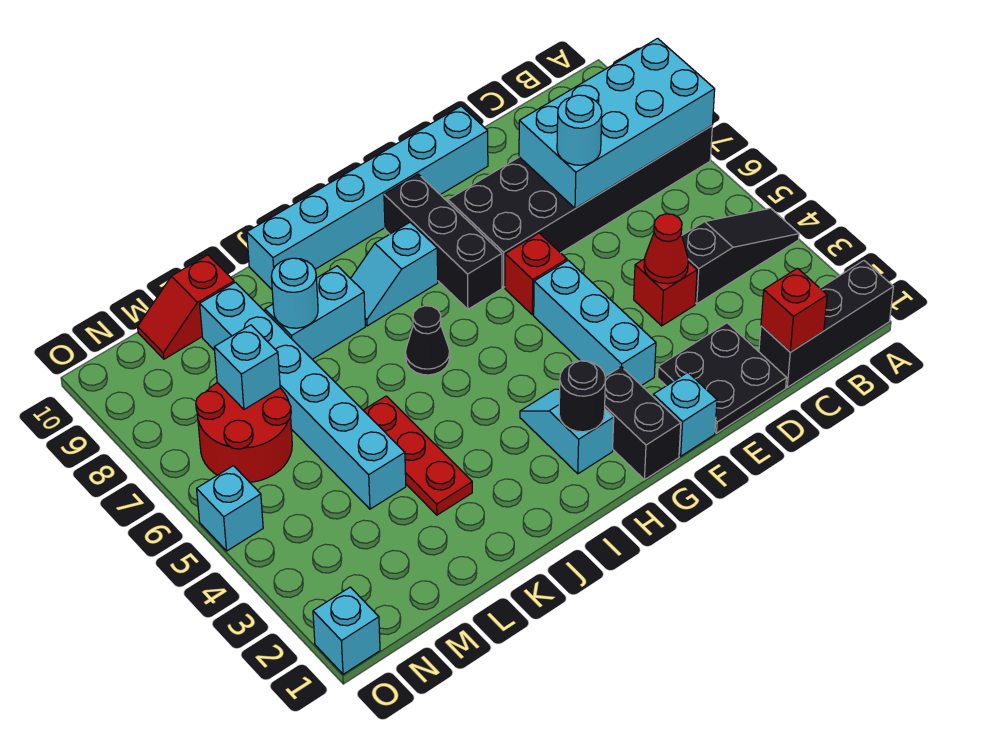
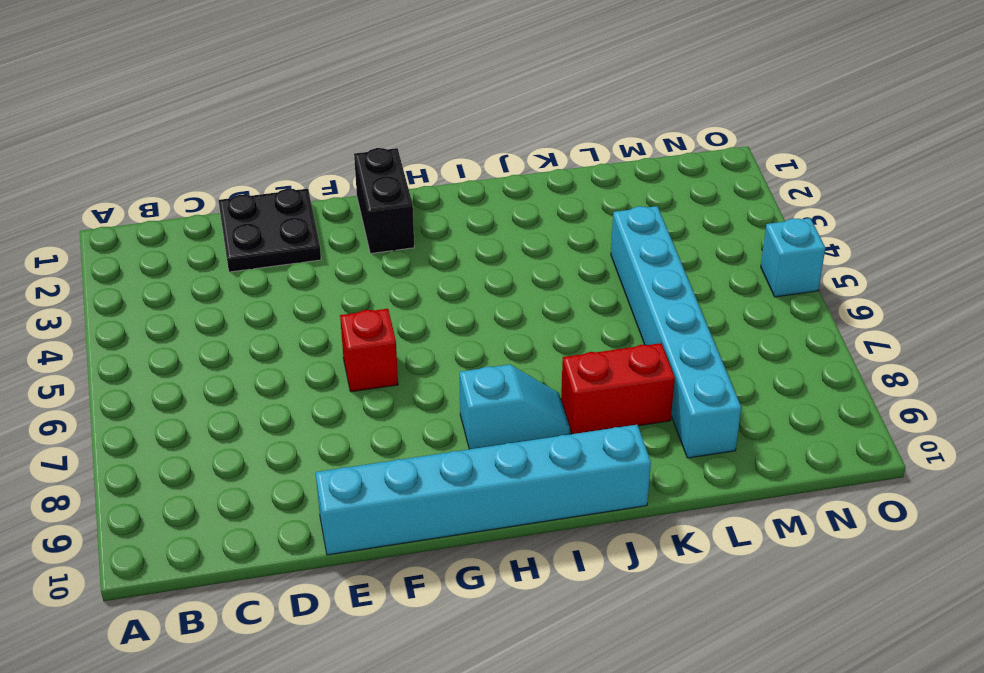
red brick J8:K8 level 1 -> cyan brick J8:K8 level 1
none -> black brick A1:C1 level 1
none -> black slope A4:C4 level 1 top C
none -> black brick A7:F8 level 1

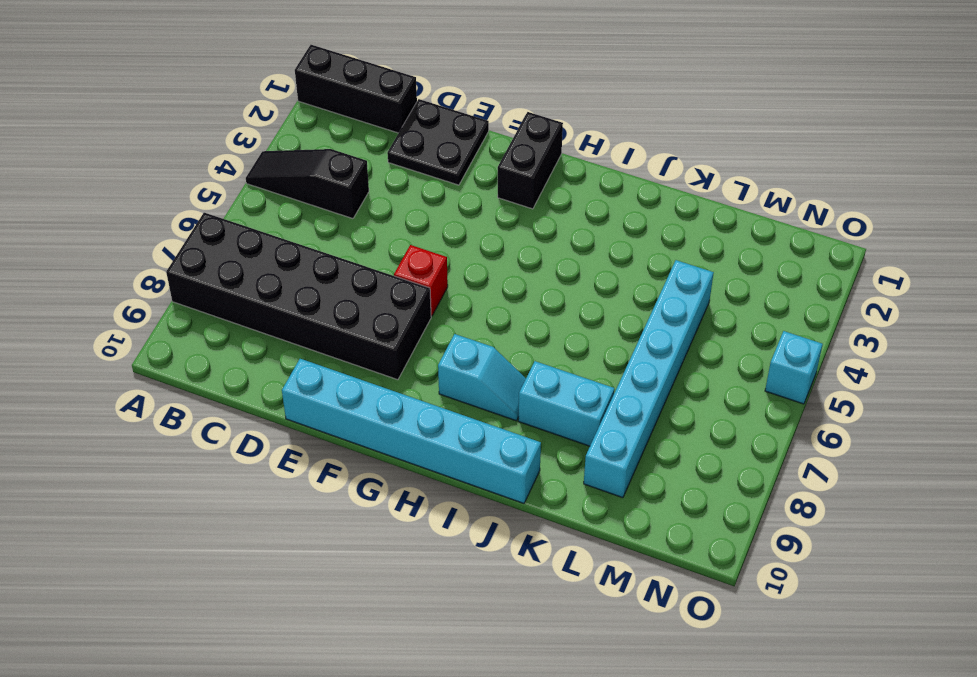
none -> red brick D4 level 1
none -> cyan brick F1 level 1
none -> cyan brick F3:F5 level 1

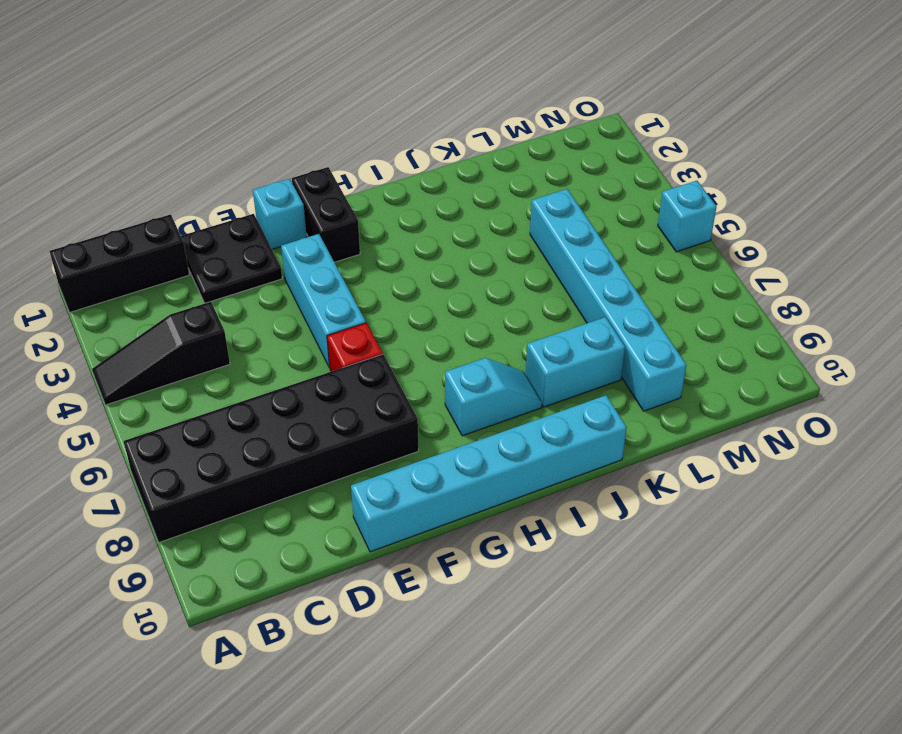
none -> red brick D4 level 1
none -> black brick G7:G9 level 1
none -> cyan slope H2:H3 level 1 top 2

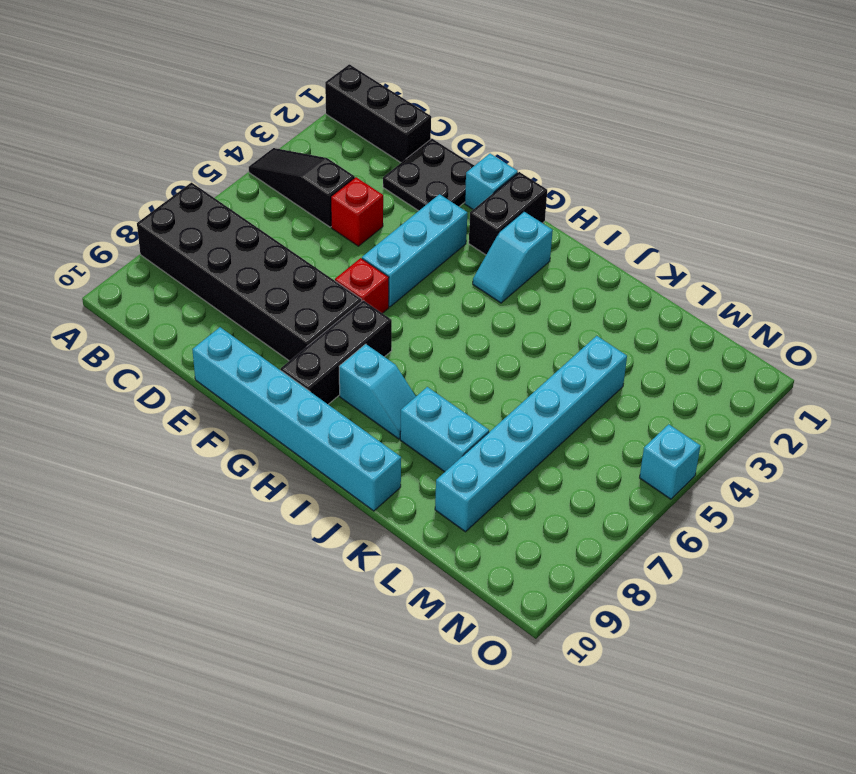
none -> black cone I6 level 1
none -> red plate K3:K5 level 1
none -> red slope L10:M10 level 1 top L

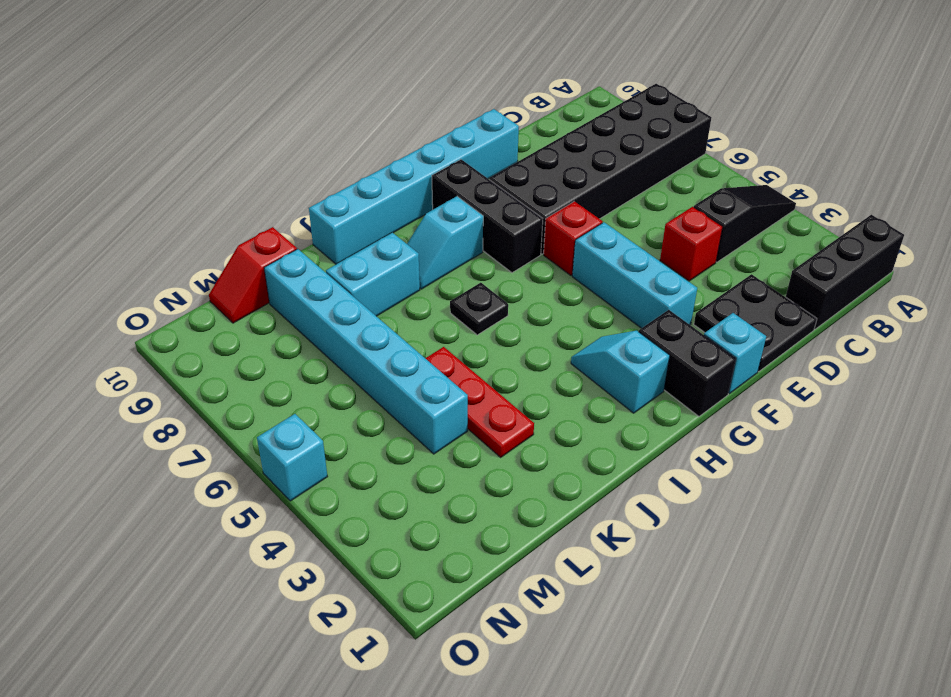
black plate I6 level 1 -> black cone I6 level 1
none -> red round brick M6:N7 level 1
none -> cyan brick O1 level 1
none -> cyan brick A7:D8 level 2

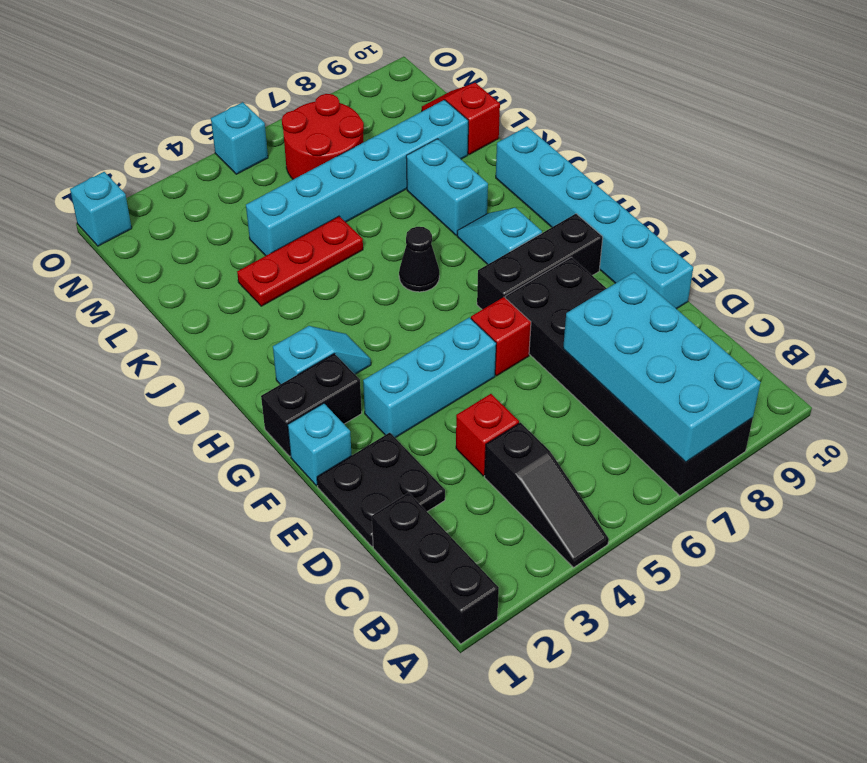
none -> red brick C1 level 2
none -> red cone D4 level 2
none -> black round brick H2 level 2

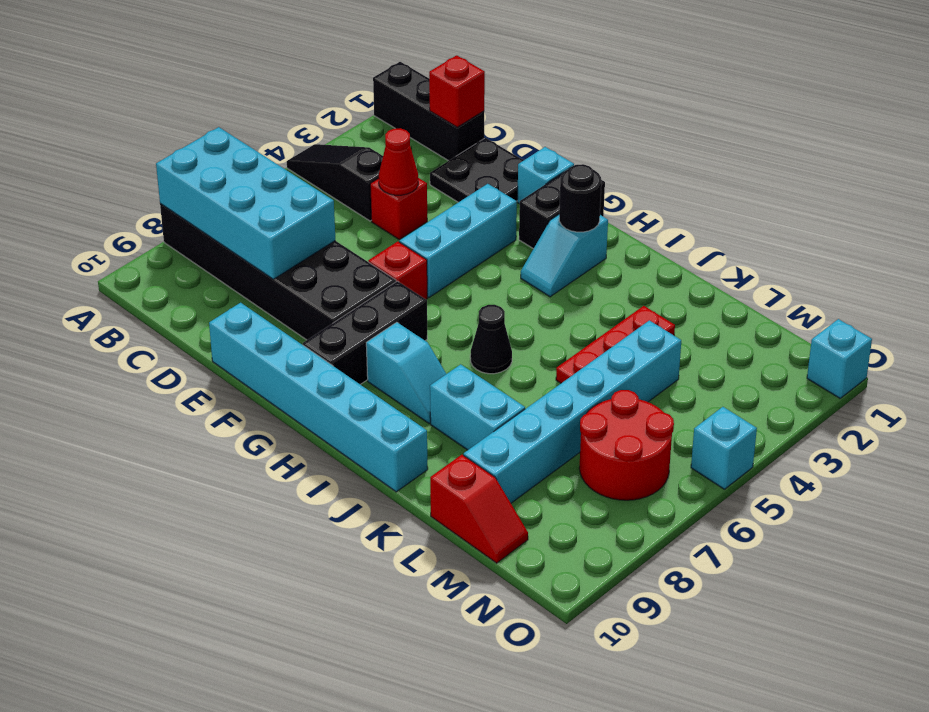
none -> cyan round brick K8 level 2
none -> cyan brick M7 level 2
none -> cyan round brick D7 level 3

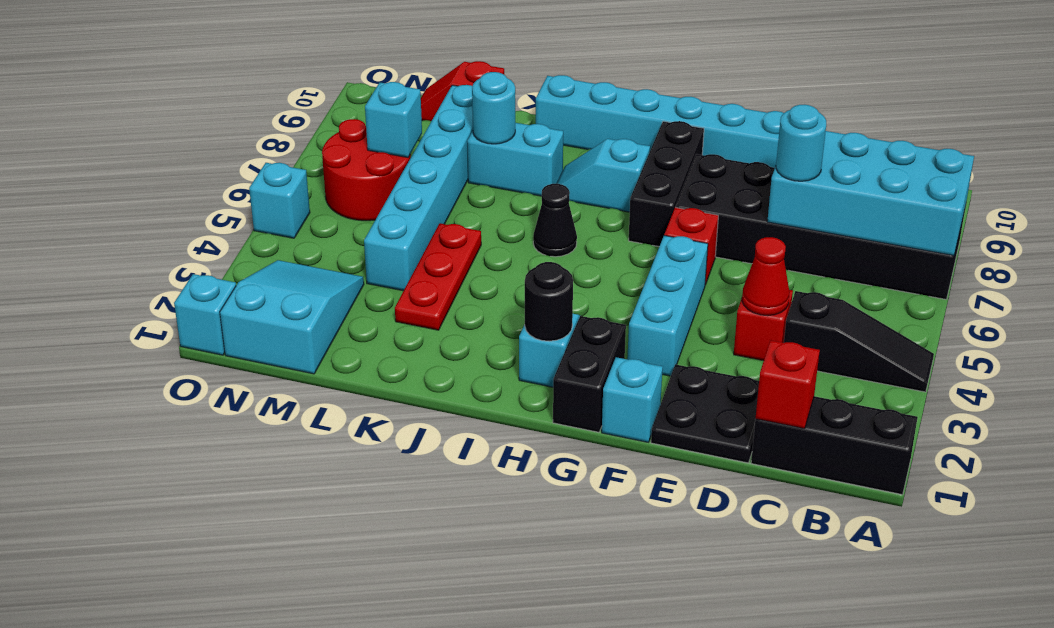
cyan slope M1:N3 level 1 top 1 -> none

